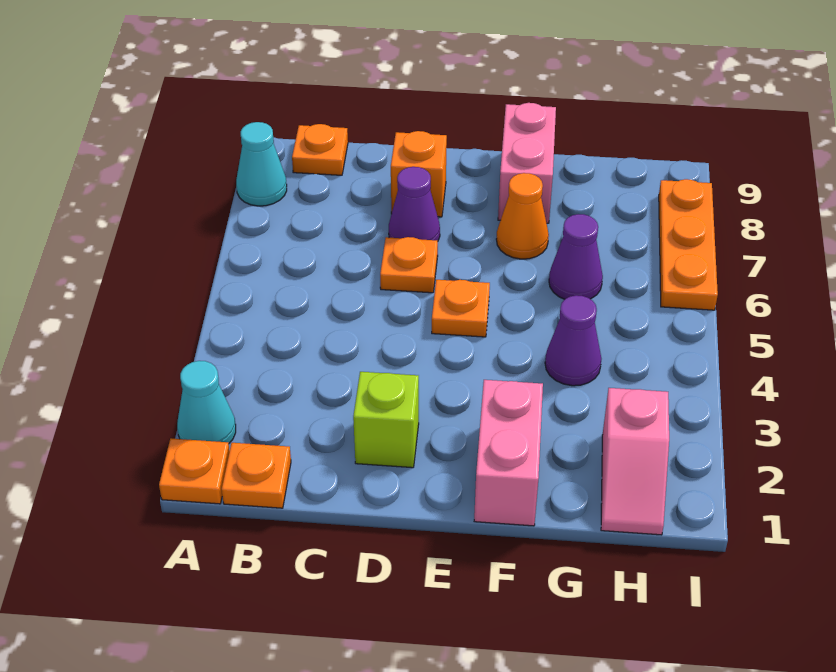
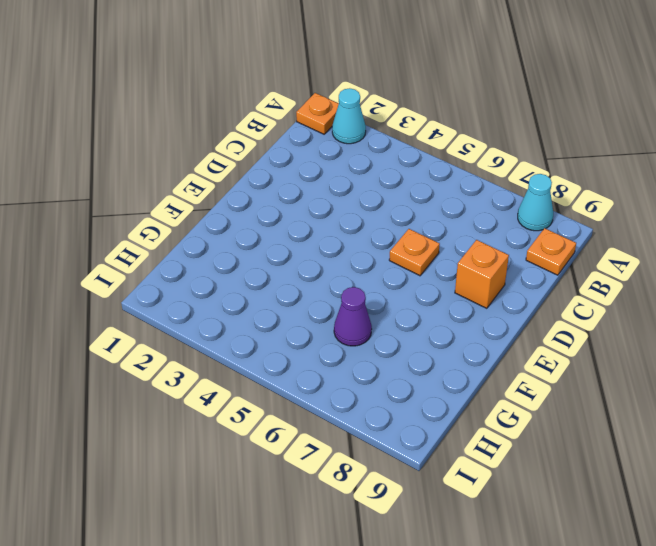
none -> orange plate B1 level 1
none -> lime brick D2 level 1
none -> purple cone D7 level 1

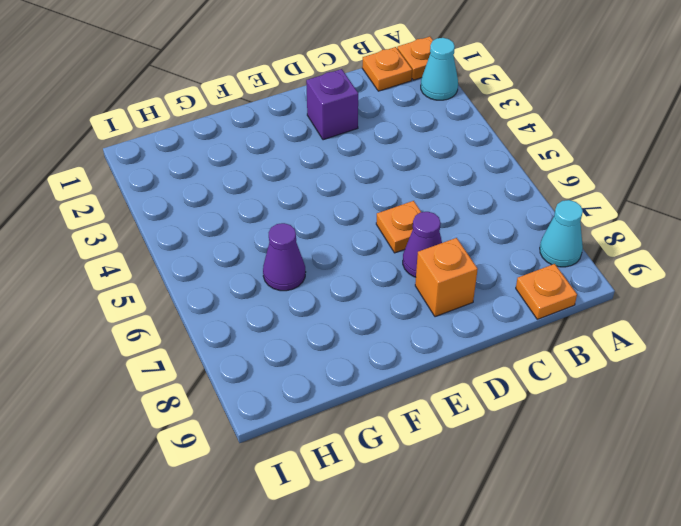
purple brick D2 level 1 -> lime brick D2 level 1
none -> orange plate E5 level 1
none -> pink brick F1:F2 level 1
none -> orange cone F7 level 1

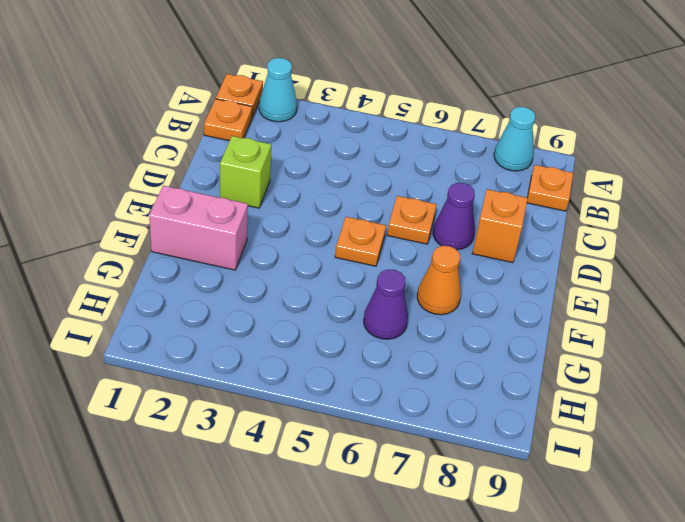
none -> pink brick F8:F9 level 1
none -> purple cone G4 level 1
none -> pink slope H1:H2 level 1 top 2

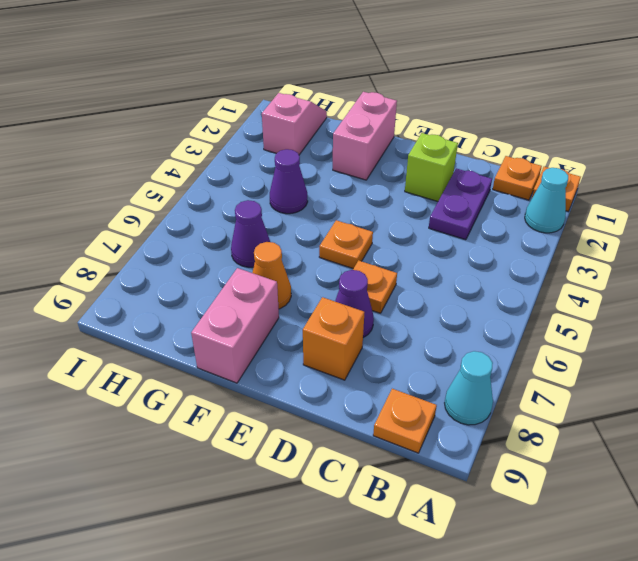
purple plate C2:C3 level 1 -> none
none -> orange plate I6:I8 level 1

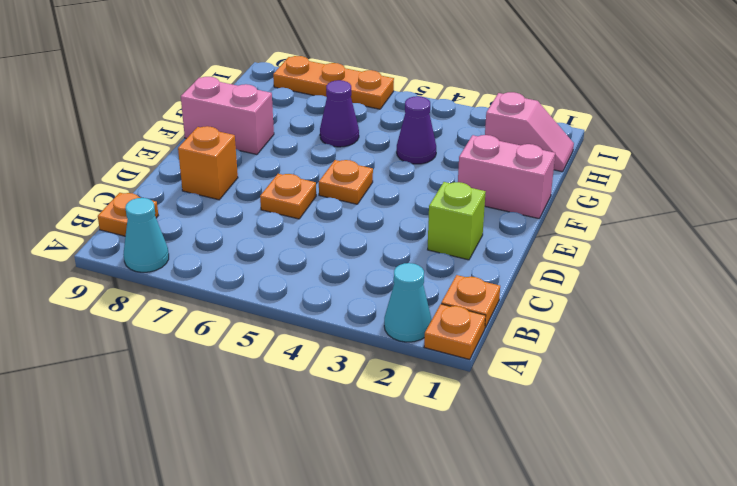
none -> purple cone D7 level 1
none -> orange cone F7 level 1

